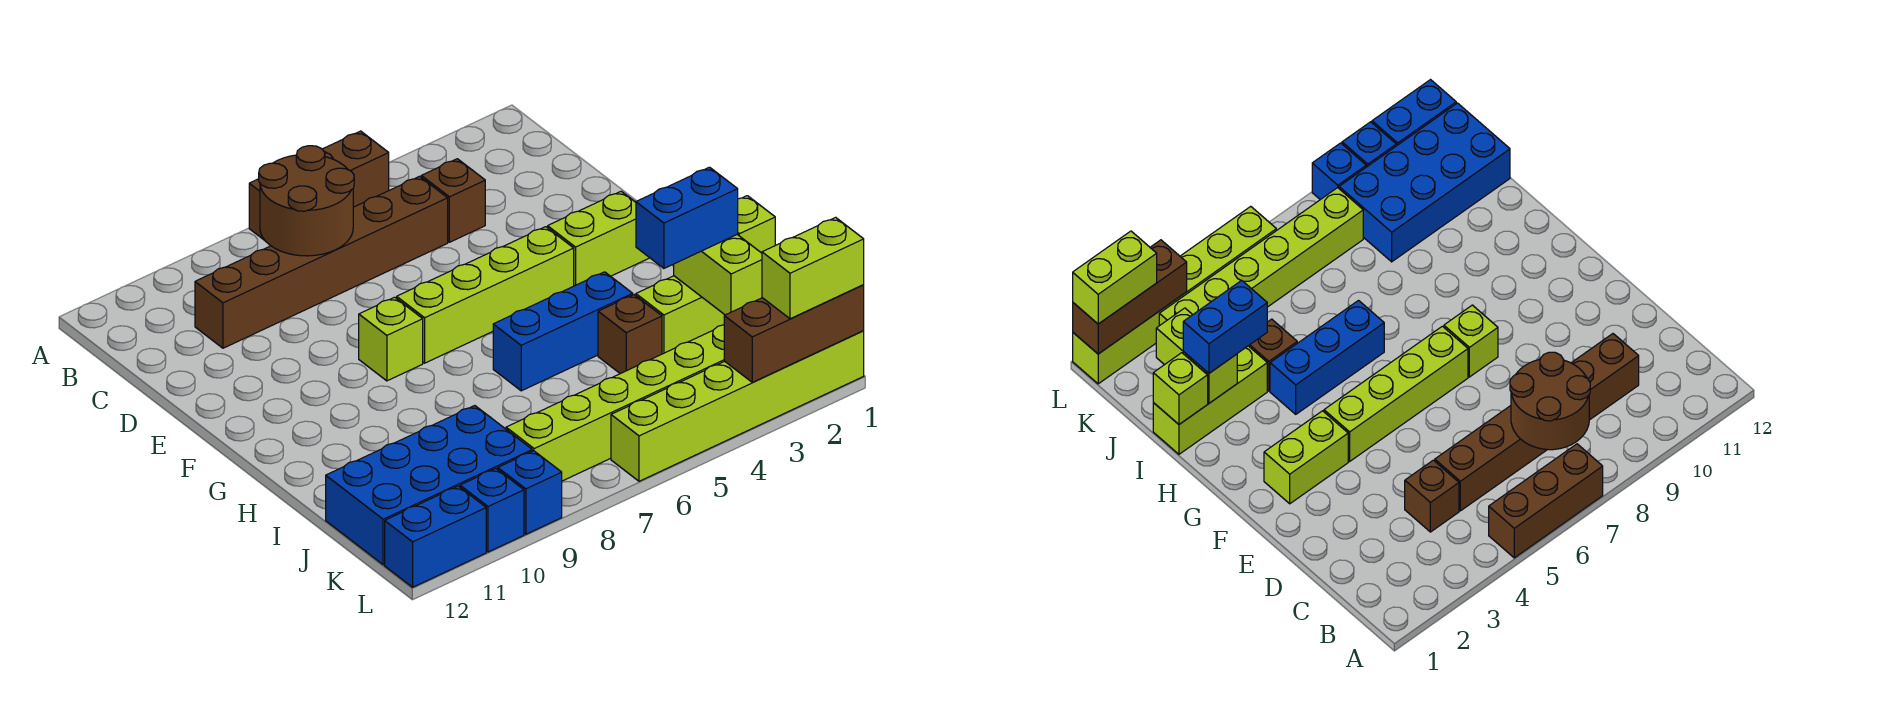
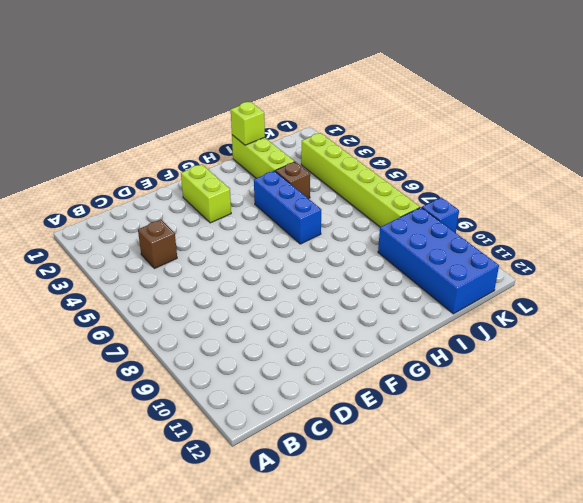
none -> brown brick A5:A7 level 1
none -> brown brick C5:C10 level 1
none -> lime brick F4:F7 level 1

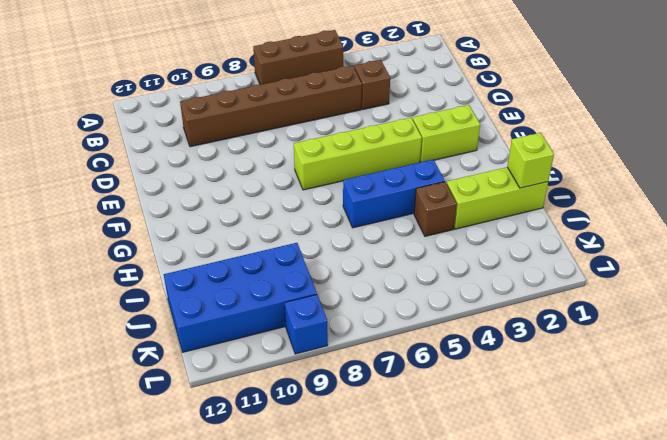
none -> lime brick F8 level 1
none -> lime brick K3:K8 level 1
none -> lime brick L1:L6 level 1

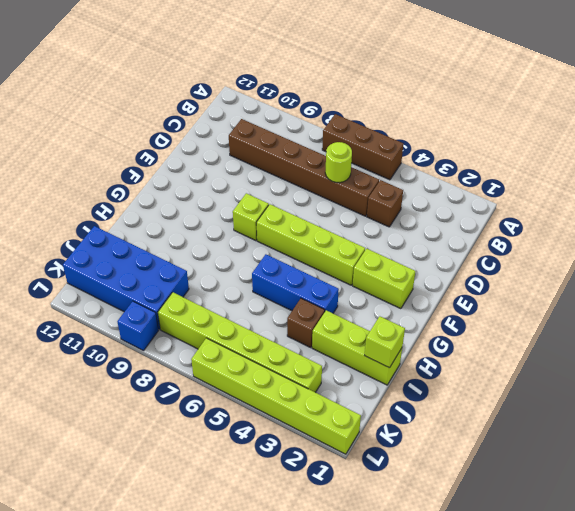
lime round brick C6 level 2 -> none
none -> blue brick L10 level 1
none -> blue brick L11:L12 level 1
none -> brown round brick B7:C8 level 2

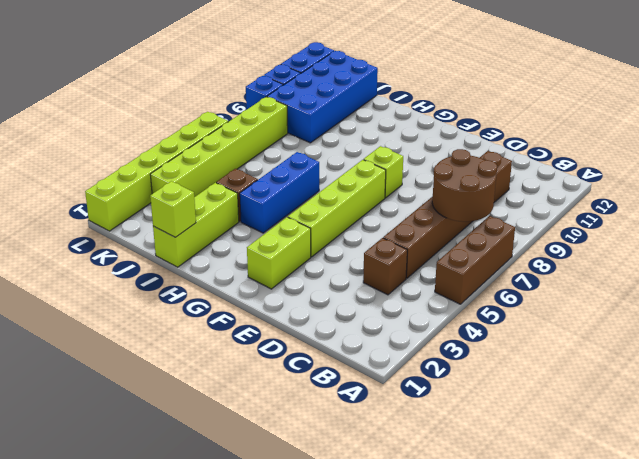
none -> lime brick I2:J2 level 2
none -> brown brick L1:L3 level 2
none -> blue brick I2:I3 level 3

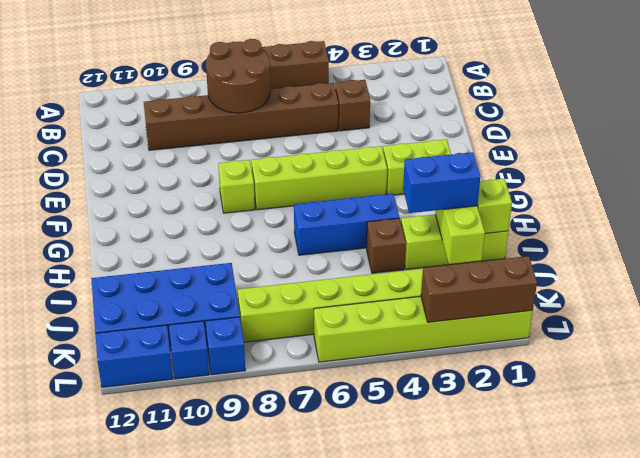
none -> lime brick L1:L2 level 3

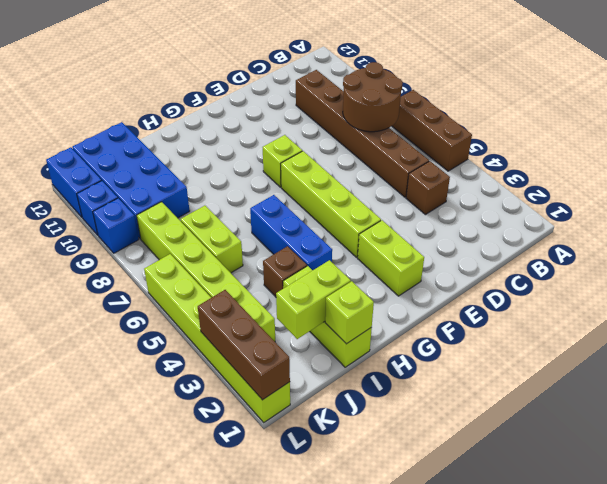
lime brick J6:J7 level 1 -> lime brick L1:L2 level 3
none -> blue brick I2:I3 level 3

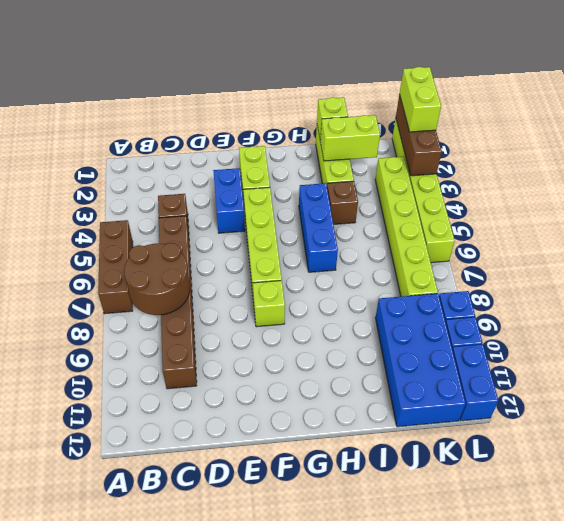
blue brick E3:E4 level 1 -> blue brick I2:I3 level 3

